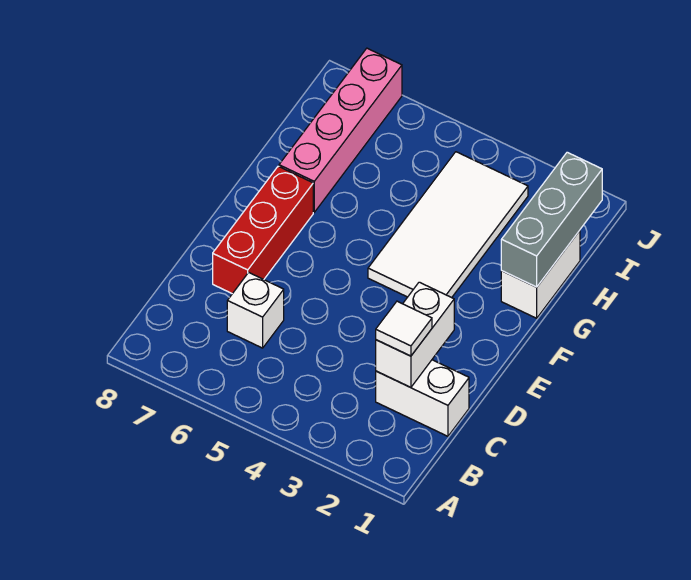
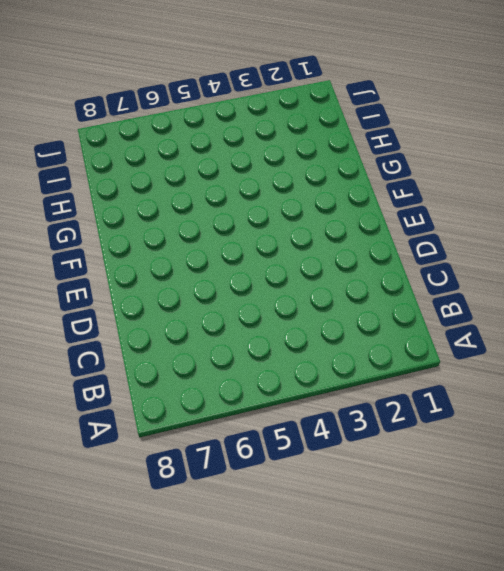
none -> white brick C1:C2 level 1
none -> white brick C6 level 1

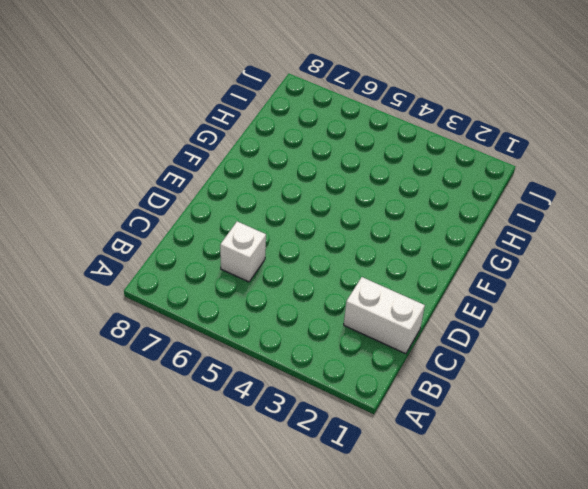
none -> red brick D7:F7 level 1
none -> white tile F3:I4 level 1

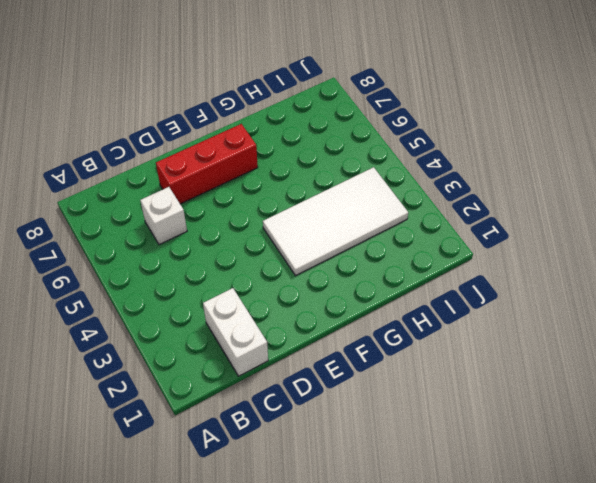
none -> white brick G1:H1 level 1
none -> pink brick G7:J7 level 1

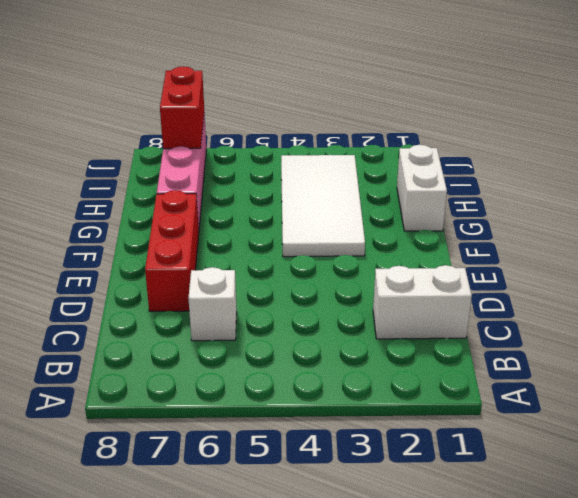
red brick I7:J7 level 2 -> none
none -> white brick C2:D2 level 2
none -> grey brick G1:I1 level 2

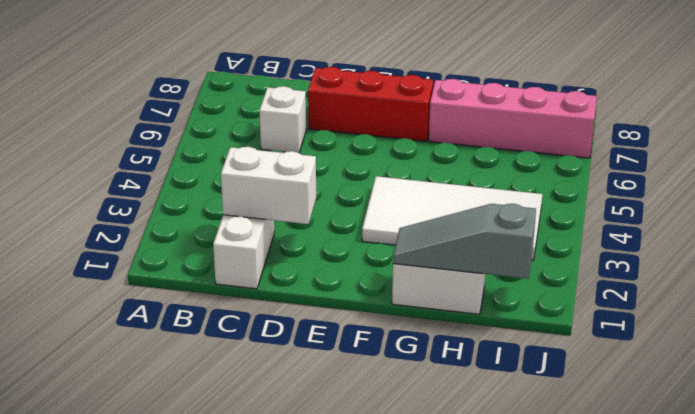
grey slope G1:I1 level 2 top I -> grey brick G1:I1 level 2
none -> white tile C2 level 3

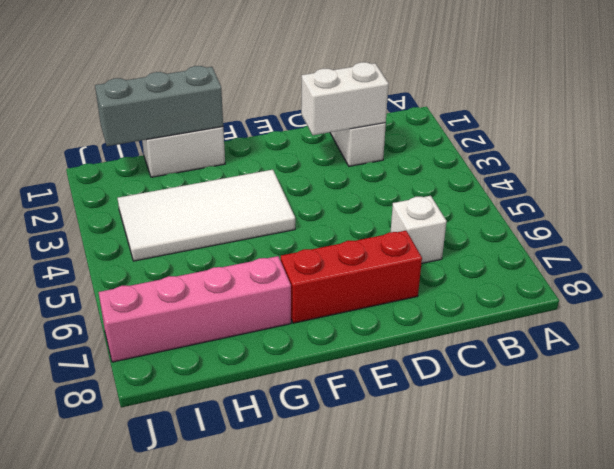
none -> white tile C2 level 3

